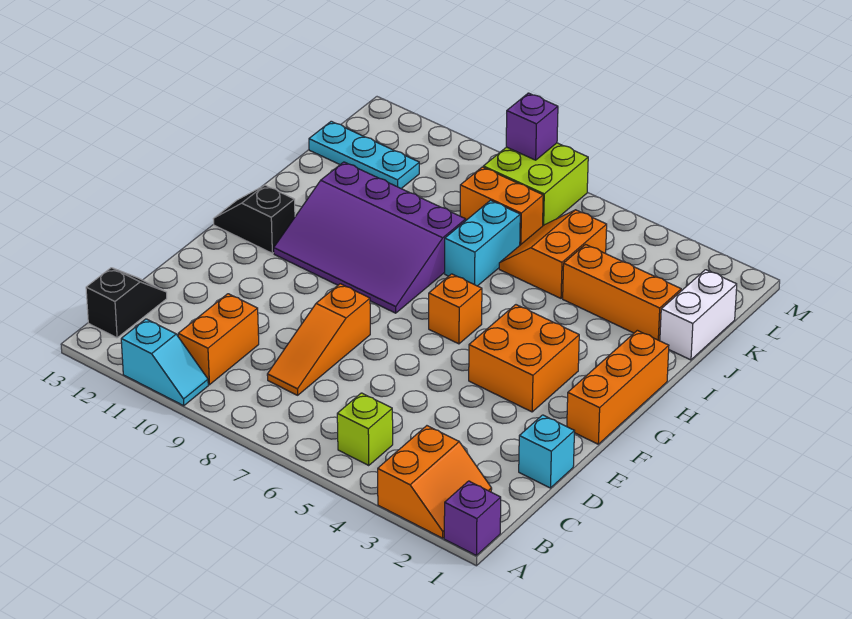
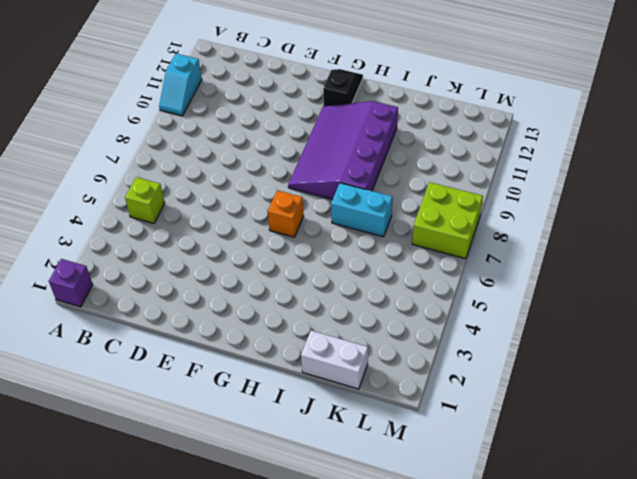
none -> orange slope A2:B3 level 1 top 3
none -> orange brick B10:C10 level 1
none -> black slope B13:C13 level 1 top B

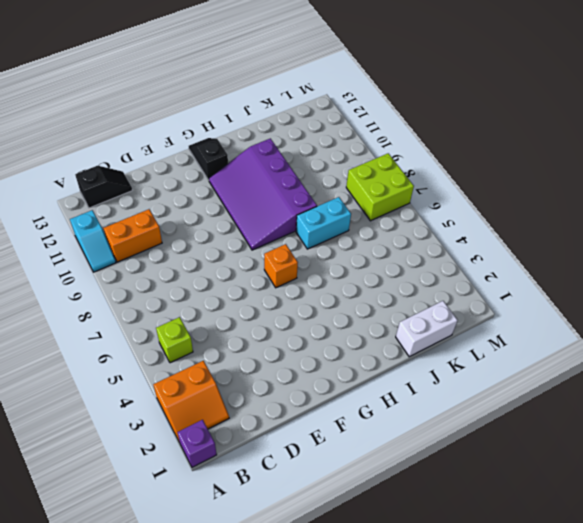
none -> orange slope C8:E8 level 1 top E
none -> cyan brick D1 level 1
none -> orange brick F1:H1 level 1

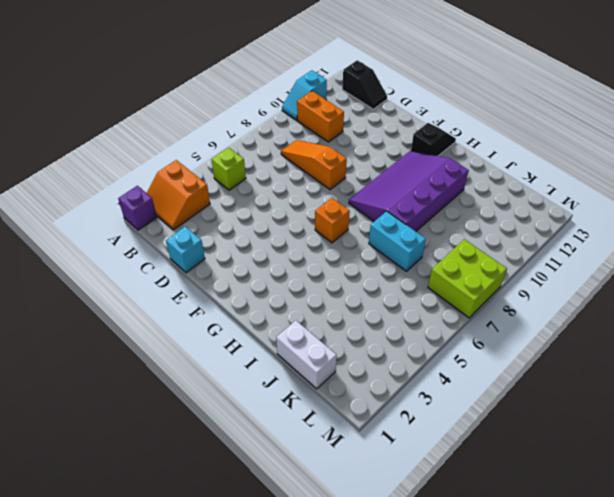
none -> orange brick F1:H1 level 1
none -> orange brick F3:G4 level 1
none -> orange brick J2:J4 level 1

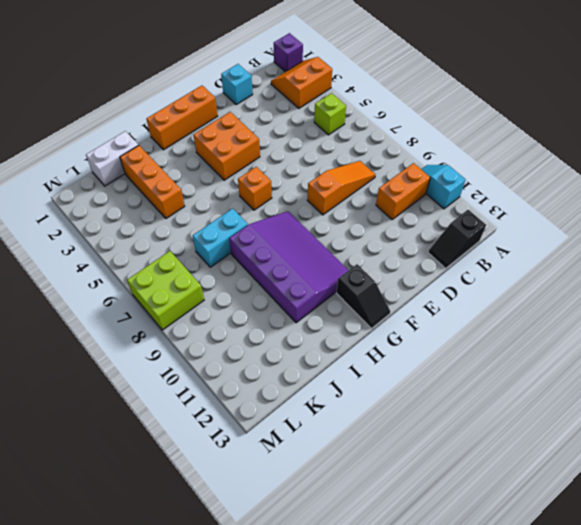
none -> orange slope J5:K6 level 1 top 5
none -> orange brick K7:K8 level 1
none -> cyan plate K11:K13 level 1

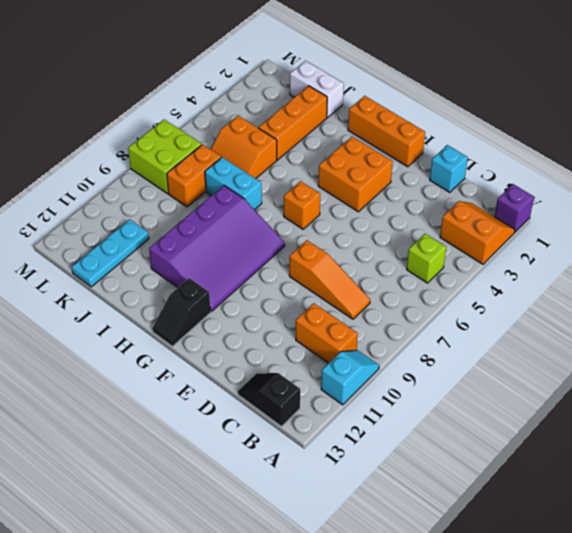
none -> purple brick M8 level 2

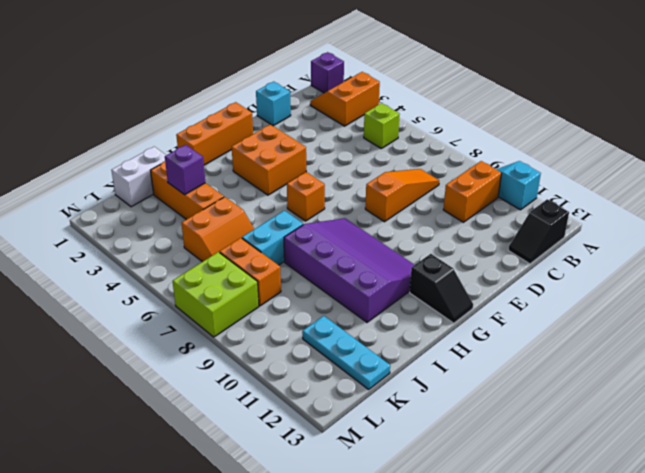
purple brick J3 level 2 -> purple brick M8 level 2

